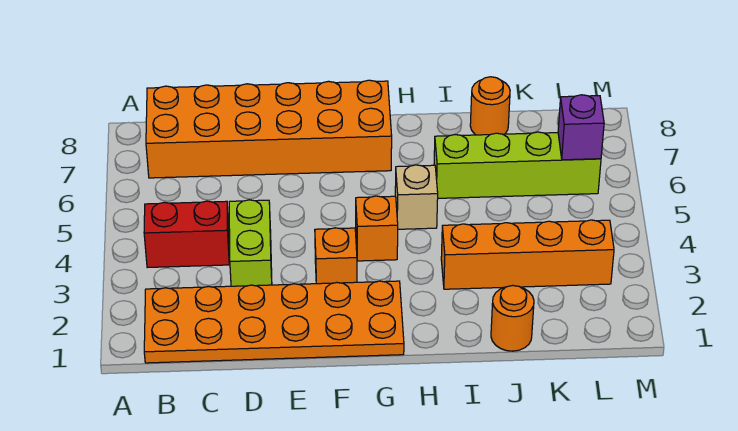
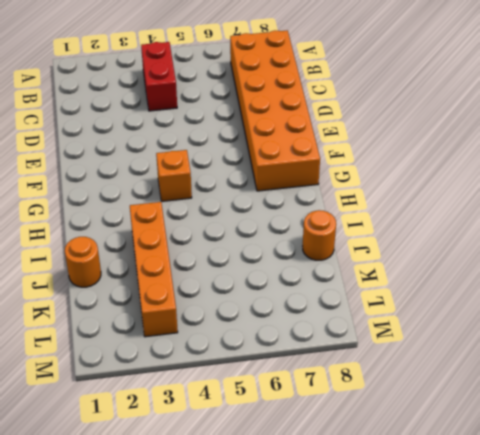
none -> orange plate B1:G2 level 1
none -> lime brick D3:D4 level 1
none -> orange brick F3 level 1

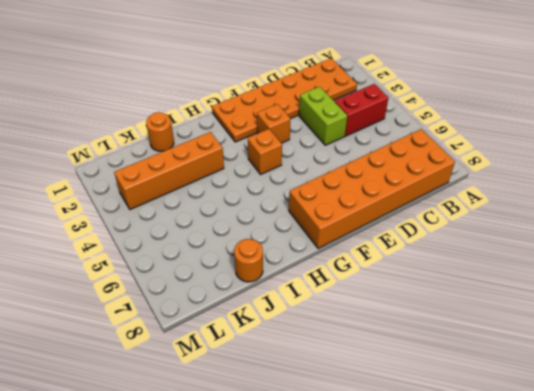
none -> tan brick H5 level 1
none -> lime brick I6:L6 level 1
none -> purple brick L6 level 2

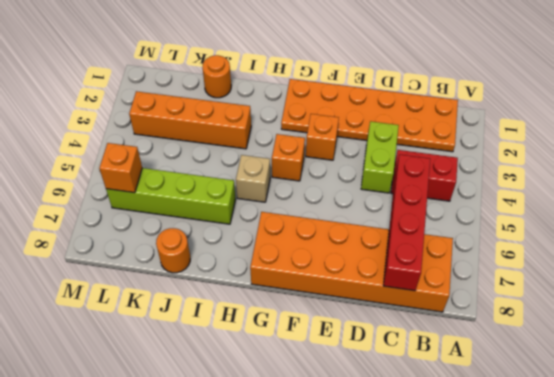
red brick C5:C8 level 2 -> none
orange brick L6 level 2 -> purple brick L6 level 2

